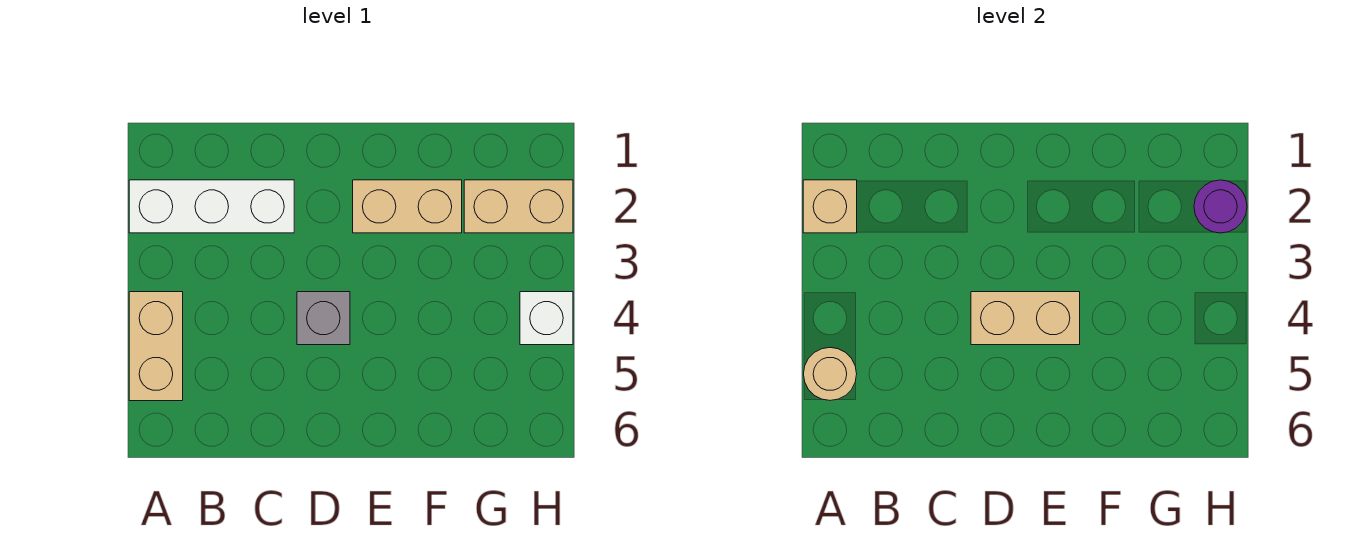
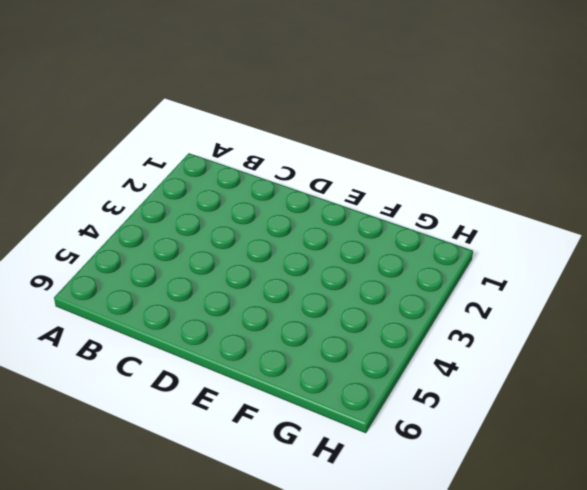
none -> white brick A2:C2 level 1
none -> tan brick A4:A5 level 1

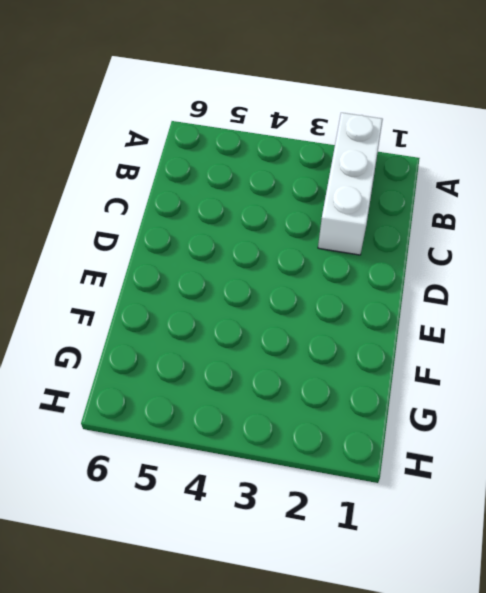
none -> tan brick A4:A5 level 1
none -> grey brick D4 level 1

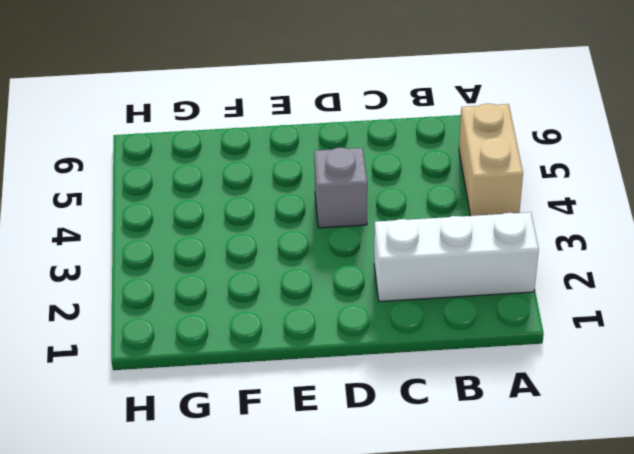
none -> tan brick E2:F2 level 1
none -> tan brick G2:H2 level 1

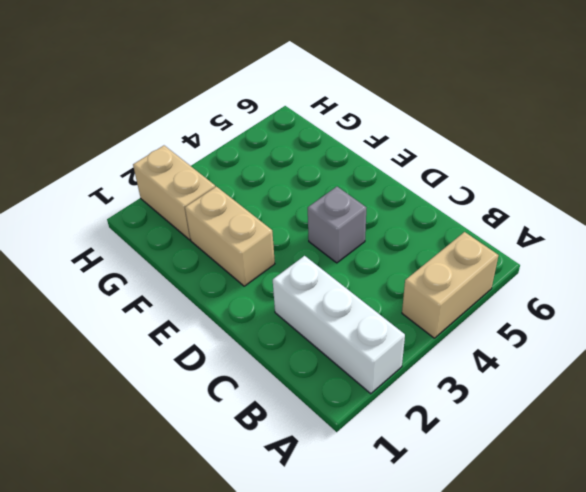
none -> white brick H4 level 1
none -> tan brick A2 level 2

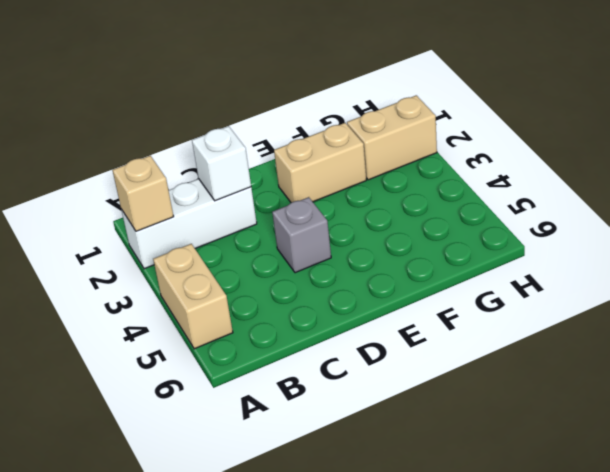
white brick C2 level 2 -> white brick H4 level 1
none -> tan round brick A5 level 2
none -> tan brick D4:E4 level 2

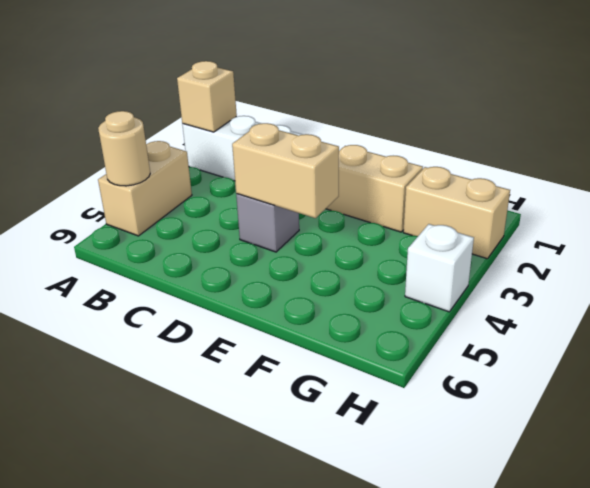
none -> purple round brick H2 level 2

